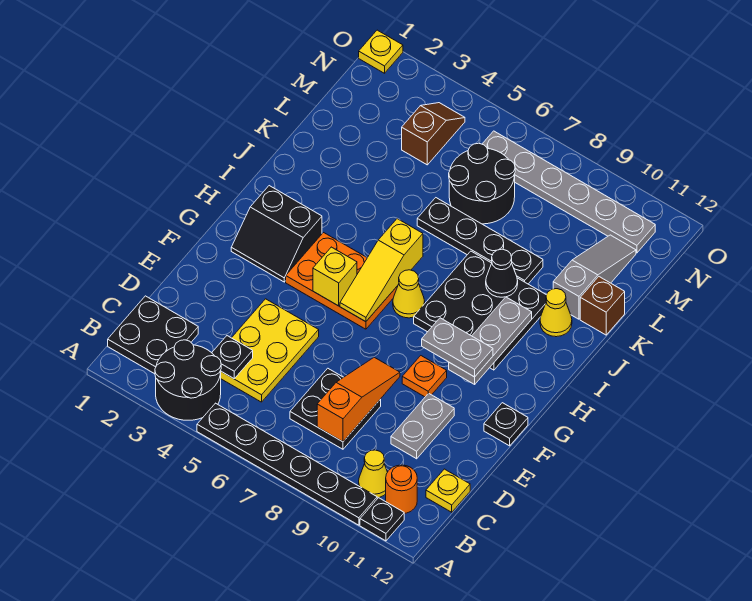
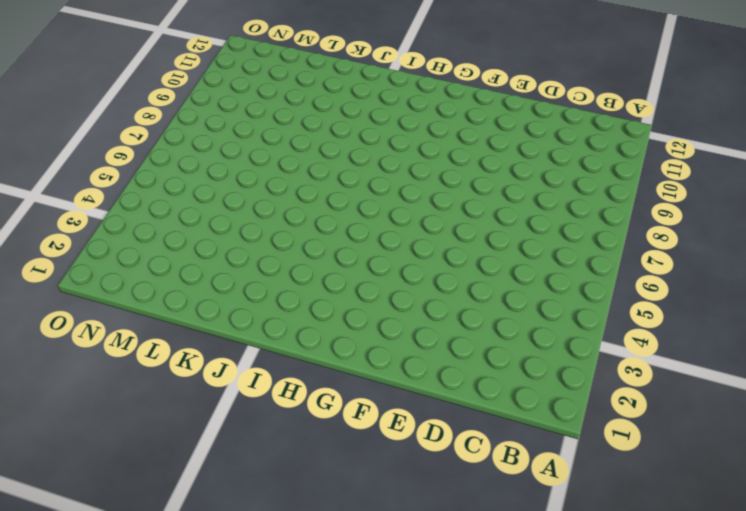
none -> black round brick A3:B4 level 1
none -> black plate A5:A10 level 1
none -> black plate A11 level 1
none -> black plate B1:C2 level 1

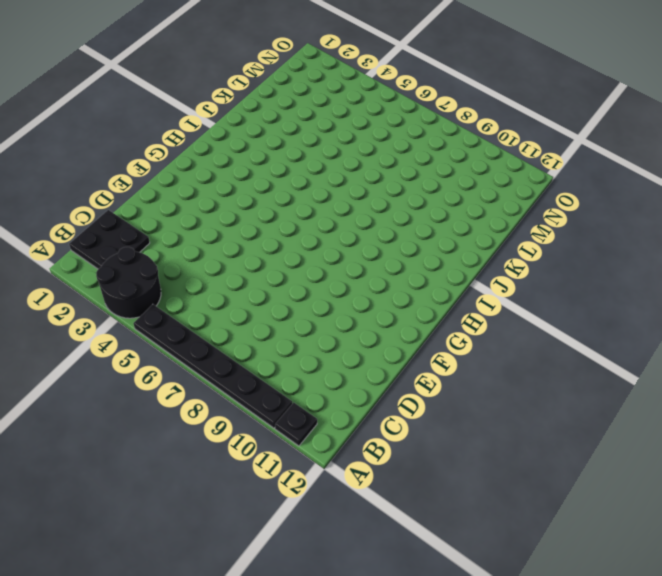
none -> yellow cone B10 level 1
none -> orange round brick B11 level 1
none -> yellow plate C4:E5 level 1
none -> black plate C7:D8 level 1

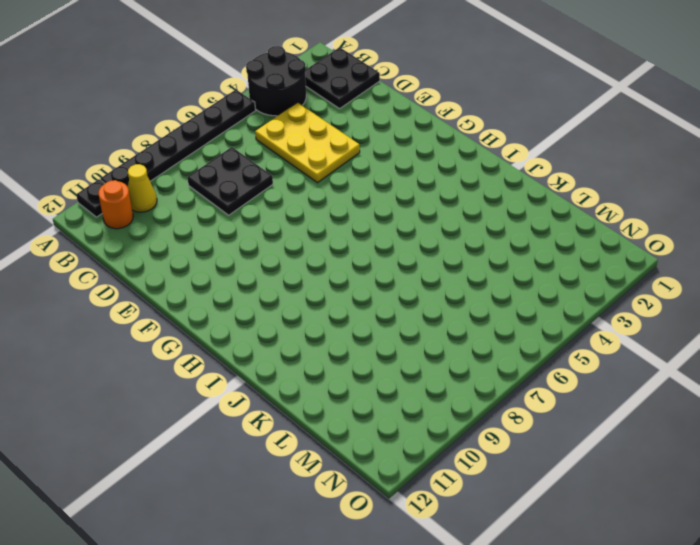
none -> yellow plate C12 level 1
none -> grey plate D10:E10 level 1
none -> orange plate F9 level 1
none -> black plate F12 level 1

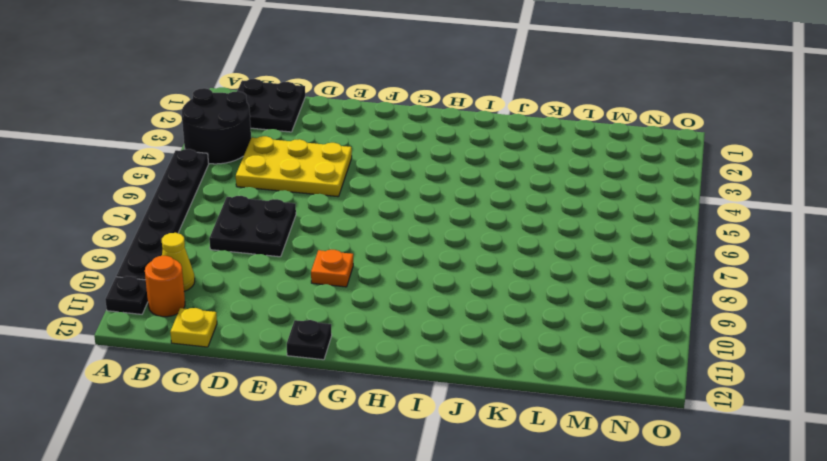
none -> grey plate D10:E10 level 1
none -> black slope G2:H3 level 1 top H
none -> orange plate G4:H6 level 1
none -> yellow cone H7 level 1

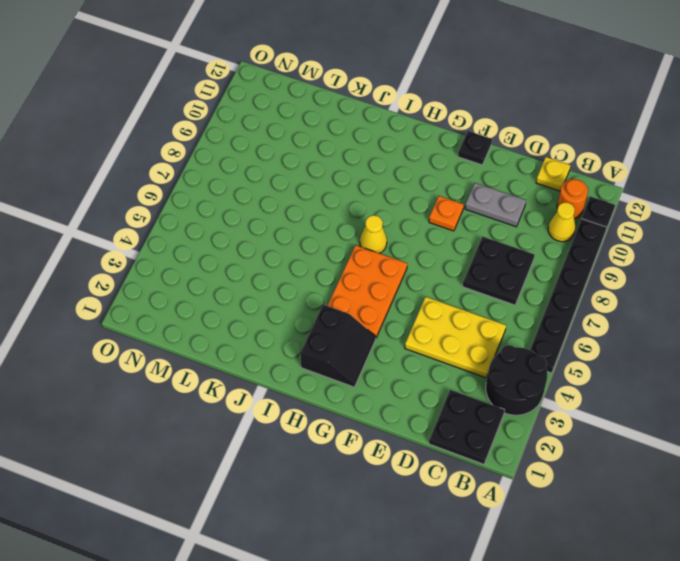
none -> black plate H8:J10 level 1
none -> yellow cone J11 level 1
none -> black plate K6:K9 level 1
none -> grey slope K11:M11 level 1 top K

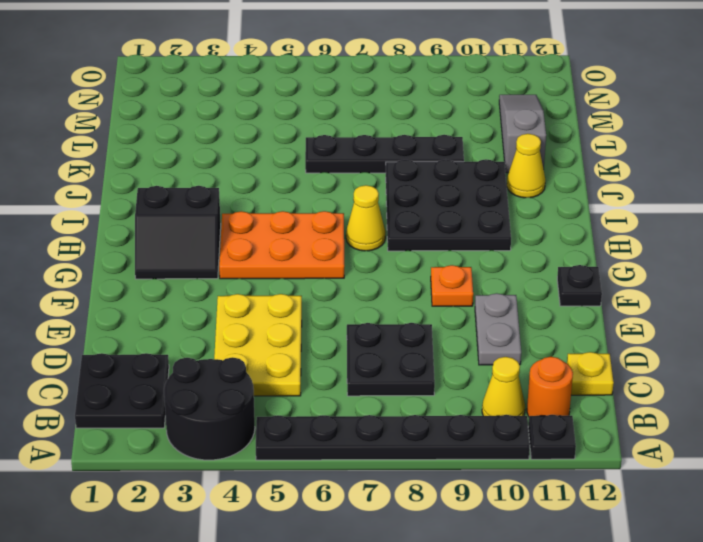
none -> brown brick K12 level 1
none -> black round brick L6:M7 level 1
none -> brown slope M4:N4 level 1 top M
none -> grey plate N6:N11 level 1

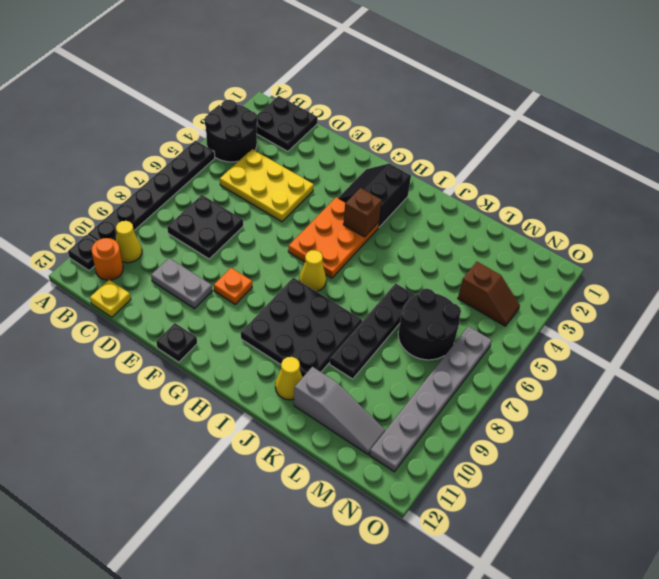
brown brick H4 level 2 -> brown brick K12 level 1
none -> yellow plate O1 level 1
none -> black plate C4 level 2
none -> orange slope C8:E8 level 2 top C
none -> yellow brick G5 level 2

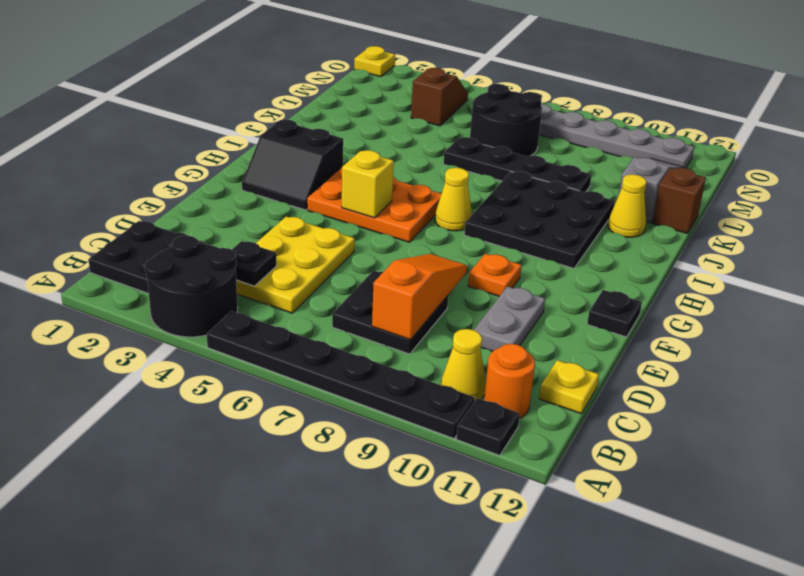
none -> yellow slope G6:I6 level 2 top I
none -> grey plate G10:I10 level 2
none -> black cone J9 level 2
none -> grey plate G9:G10 level 3

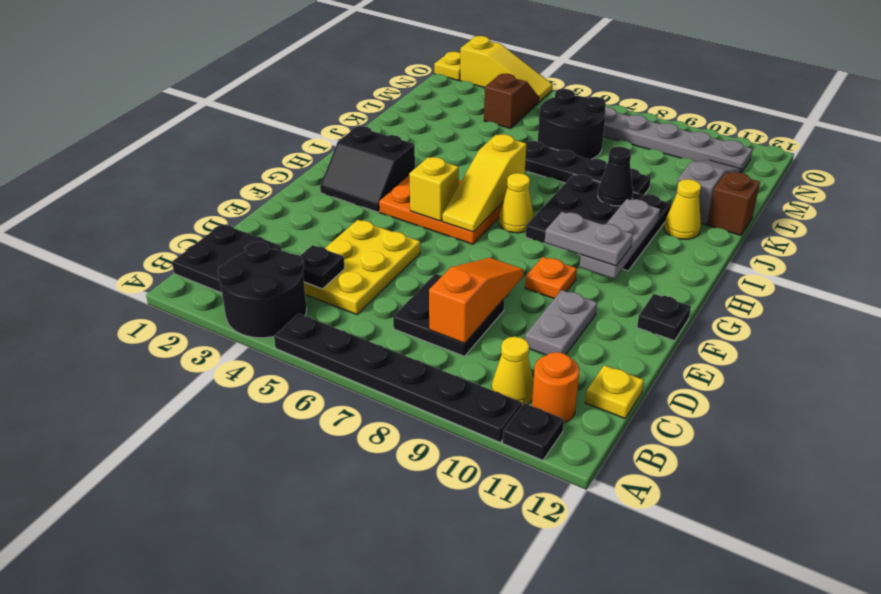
yellow slope O2:O4 level 1 top 2 -> none

